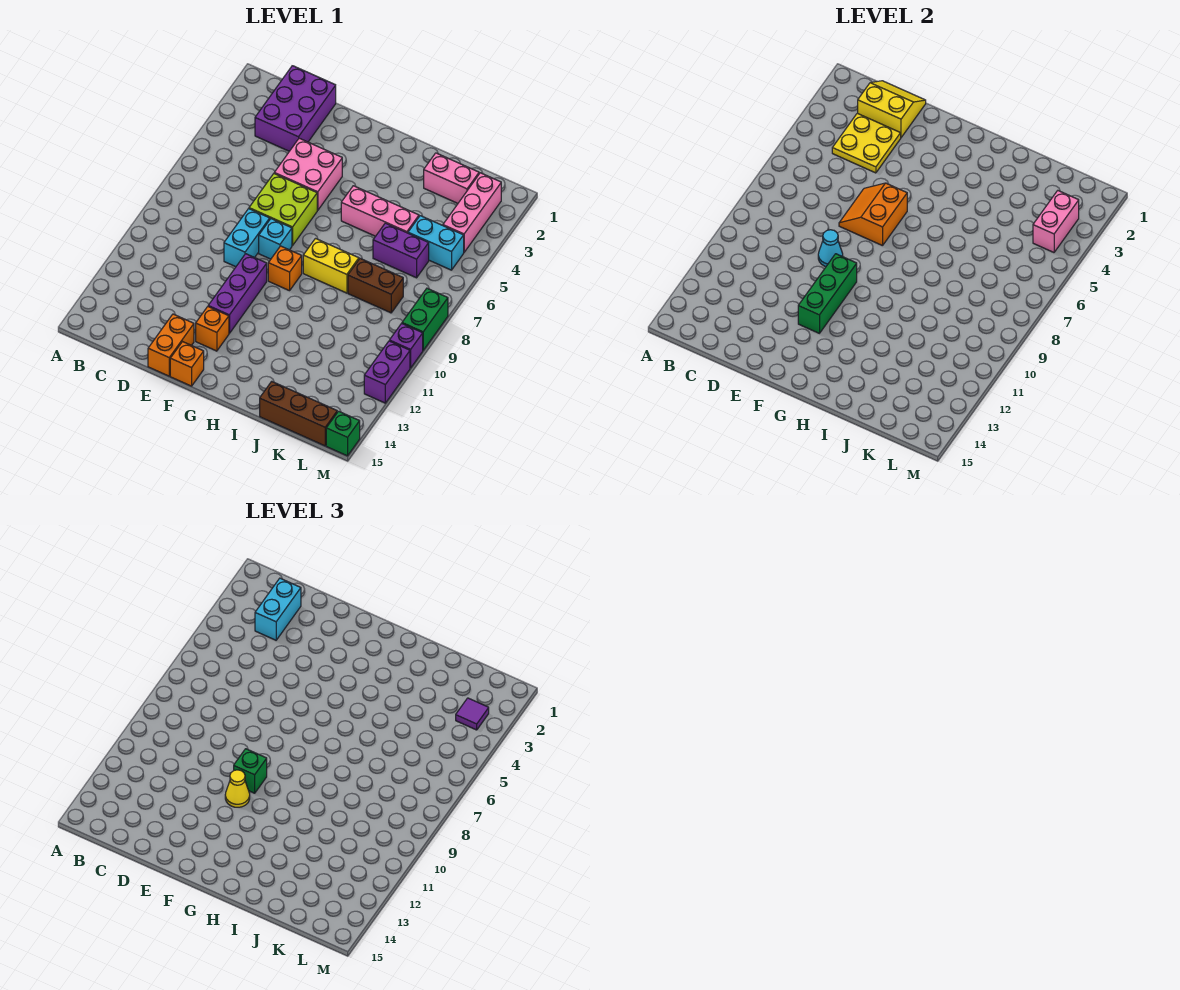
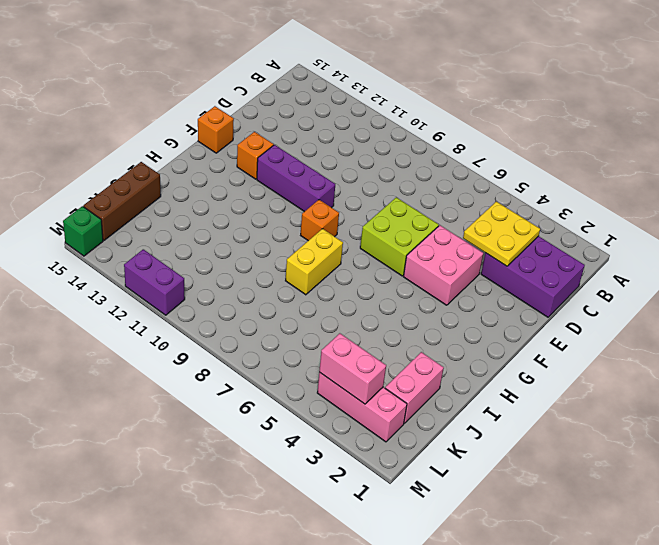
none -> cyan brick E8:E9 level 1
none -> orange brick E14:E15 level 1
none -> cyan brick F8 level 1
none -> pink brick H5:J5 level 1

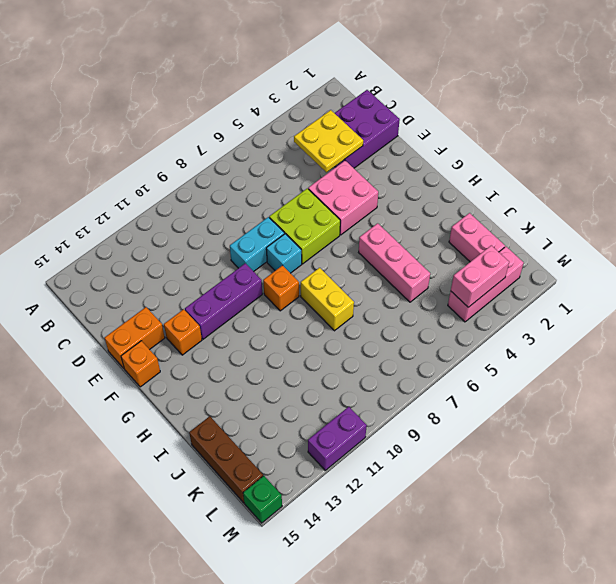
none -> purple brick J6:K6 level 1
none -> brown brick J8:K8 level 1
none -> cyan brick K5:L5 level 1
none -> green brick M8:M9 level 1

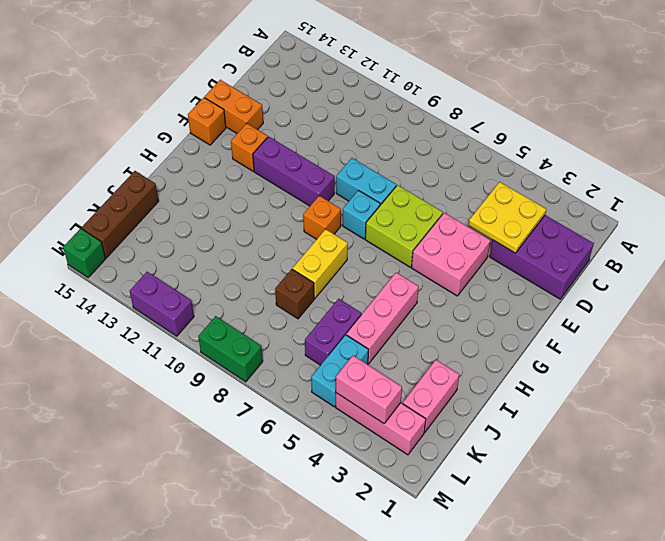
brown brick J8 level 1 -> brown brick J8:K8 level 1
none -> purple brick M10 level 1
none -> yellow slope C1:D2 level 2 top 2
none -> orange slope E6:F7 level 2 top F
none -> cyan cone E9 level 2

